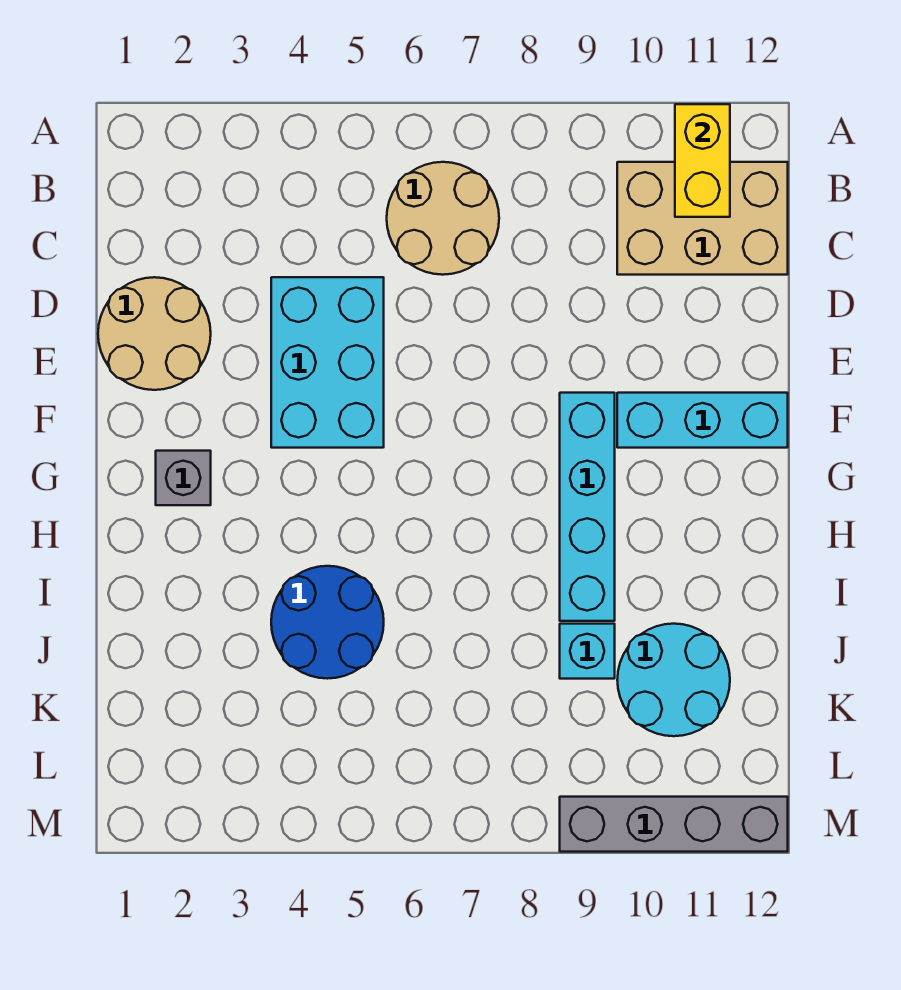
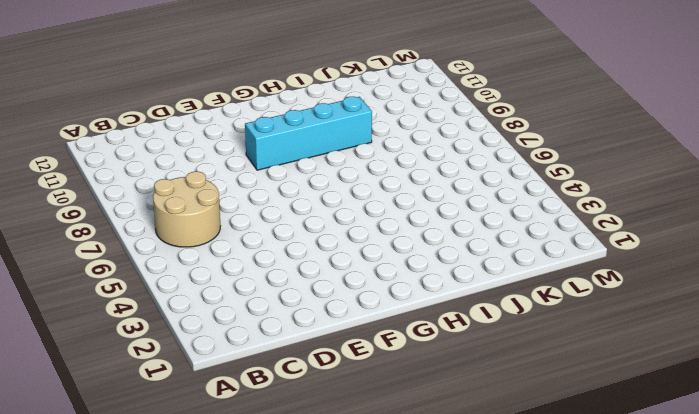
none -> tan brick B10:C12 level 1
none -> tan round brick D1:E2 level 1
none -> cyan brick D4:F5 level 1

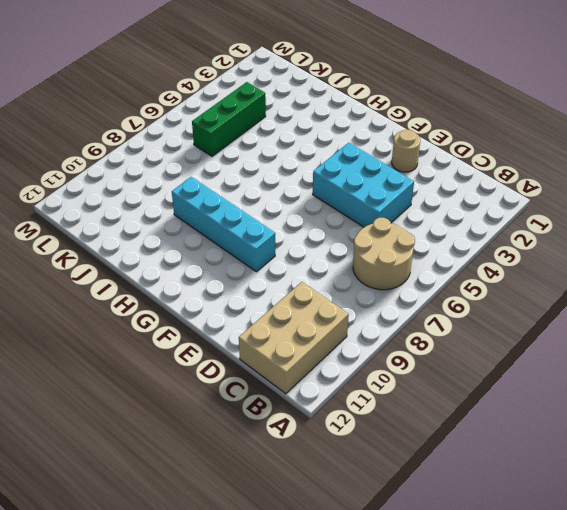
tan round brick E2 level 1 -> tan round brick D1:E2 level 1
green brick K4:K6 level 1 -> none
none -> cyan brick F10:F12 level 1
none -> grey brick G2 level 1
none -> blue round brick I4:J5 level 1

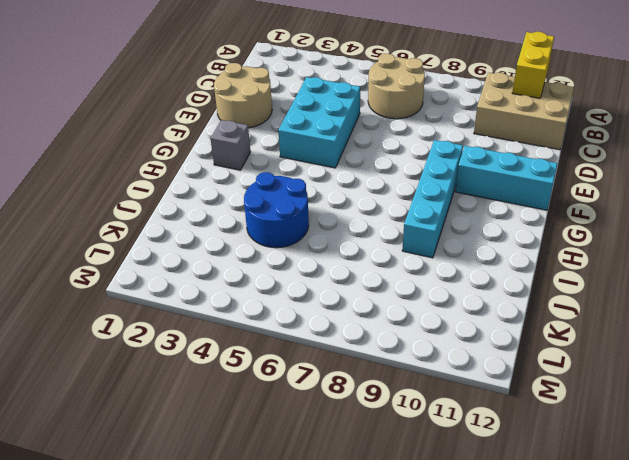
none -> cyan brick J9 level 1
none -> cyan round brick J10:K11 level 1
none -> grey brick M9:M12 level 1

